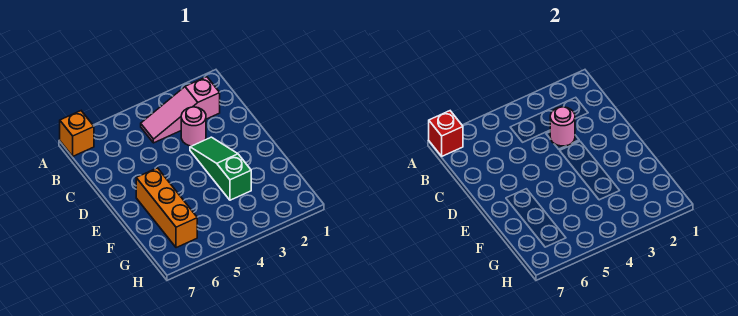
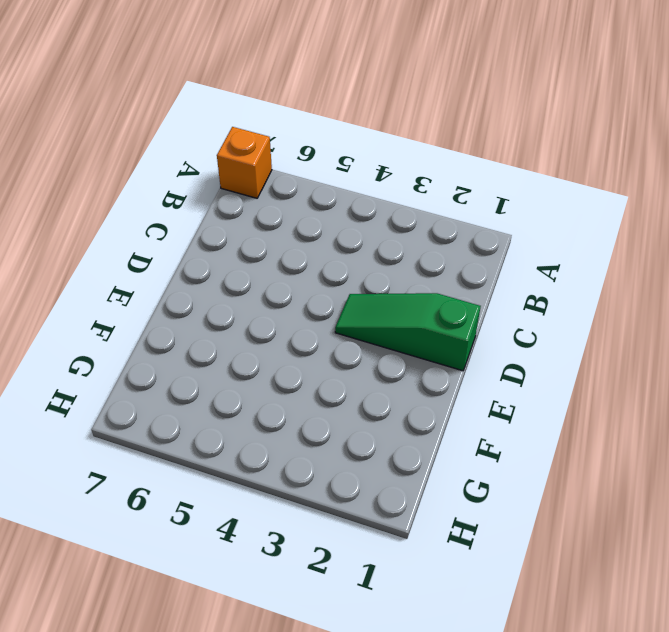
green slope D1:D3 level 1 top 1 -> green slope D3:F3 level 1 top F
none -> pink slope B2:B4 level 1 top 2
none -> pink round brick C3 level 1

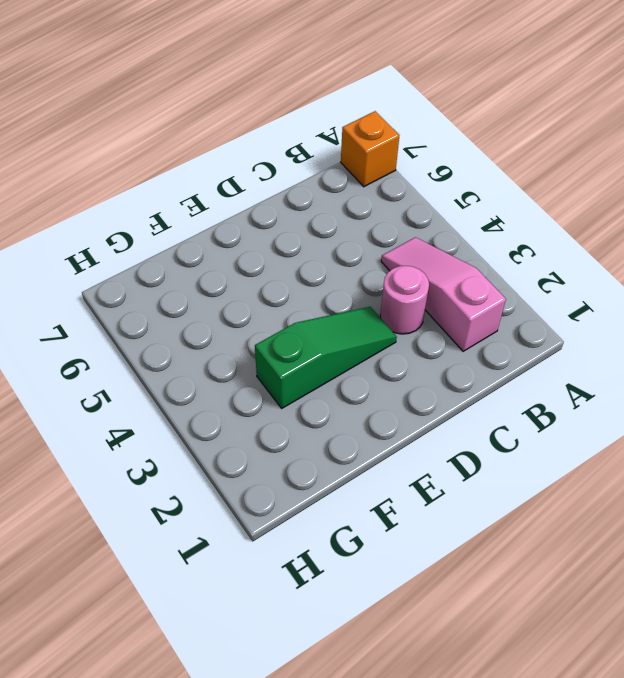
none -> orange brick E6:G6 level 1
none -> red brick A7 level 2

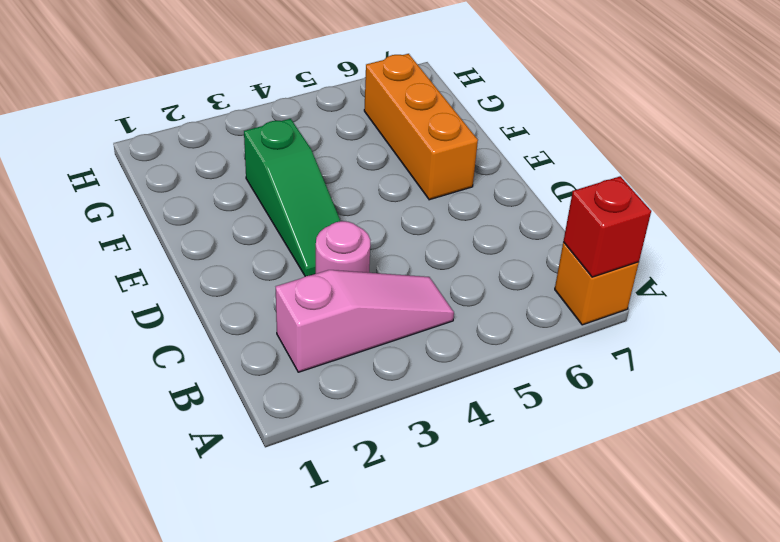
none -> pink round brick C3 level 2

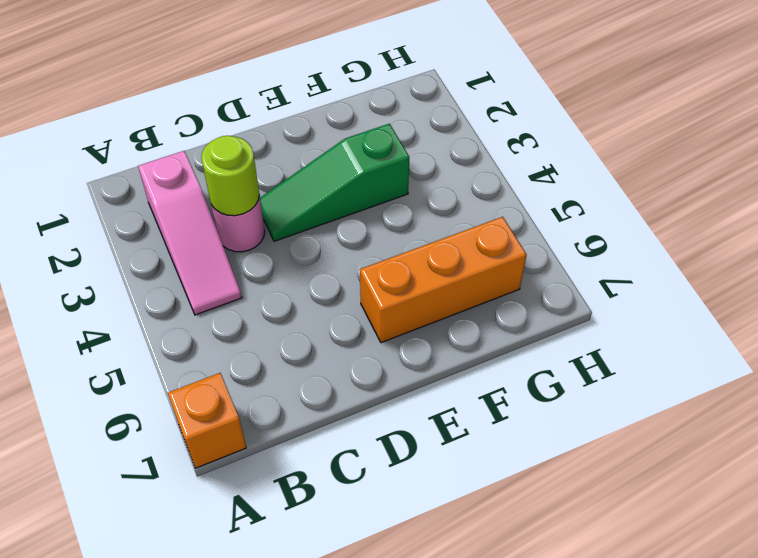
lime round brick C3 level 2 -> pink round brick C3 level 2
none -> red brick A7 level 2

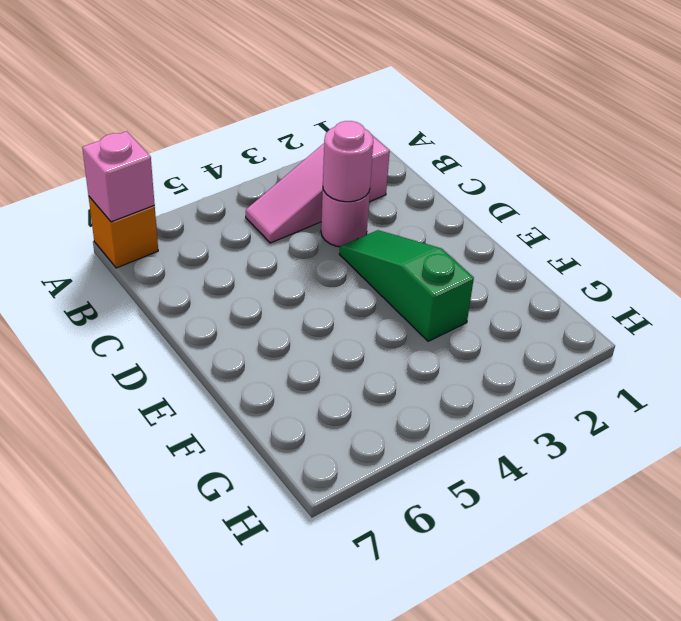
pink brick A7 level 2 -> red brick A7 level 2
none -> orange brick E6:G6 level 1

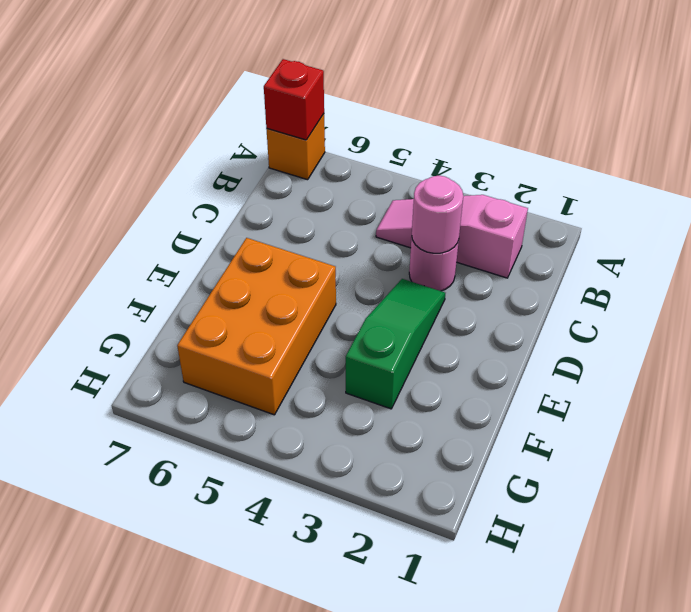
orange brick E5:G6 level 1 -> orange brick E6:G6 level 1

